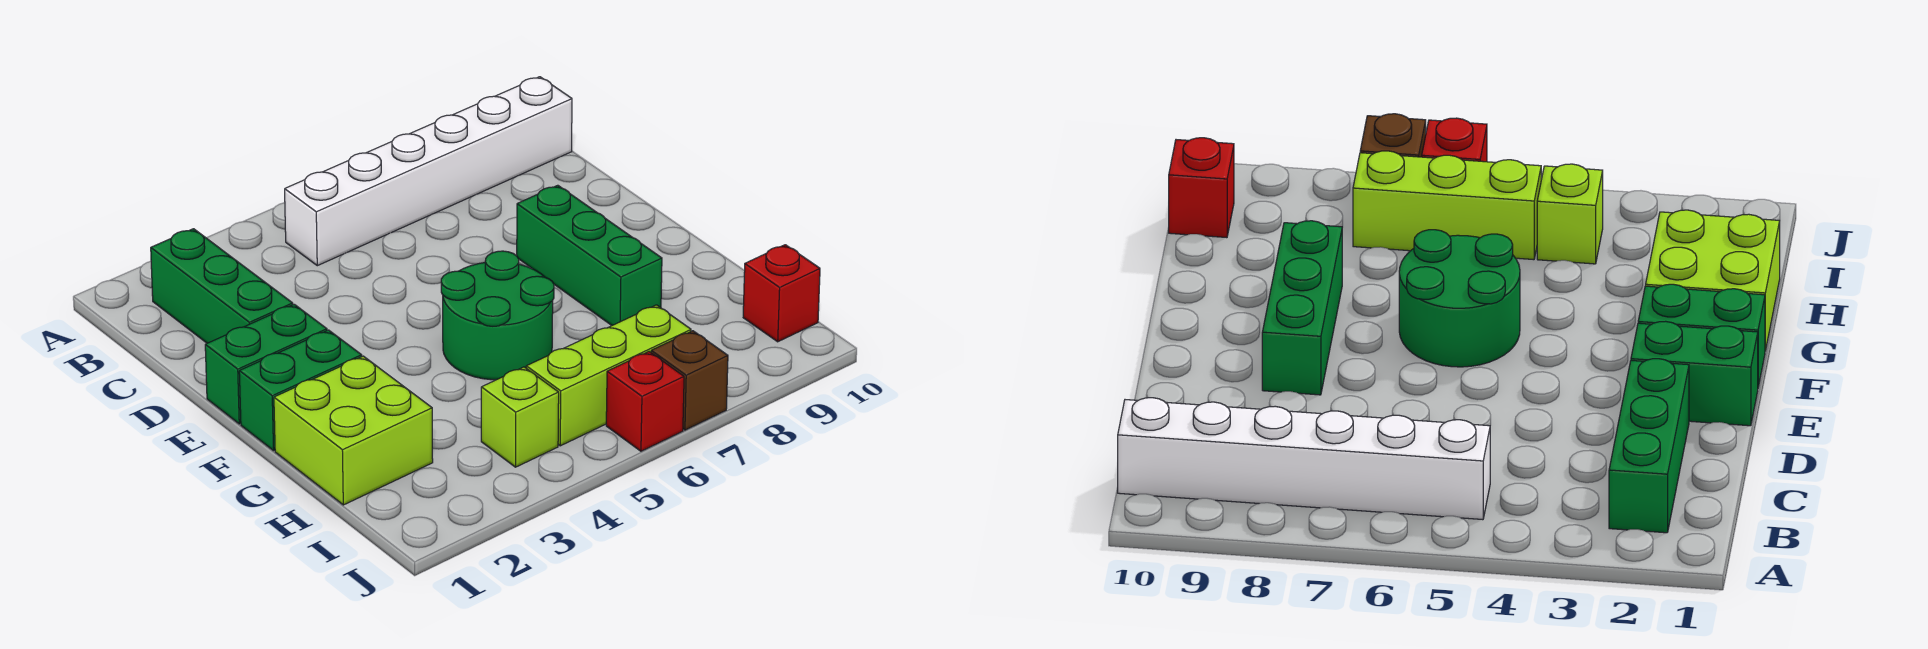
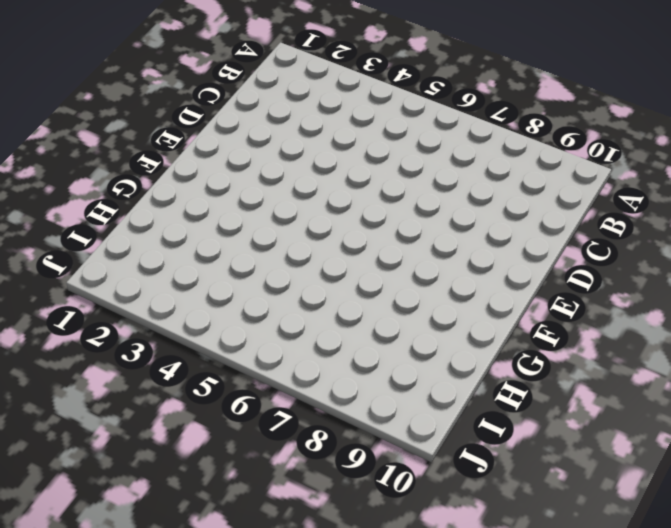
none -> green brick B2:D2 level 1
none -> white brick B5:B10 level 1
none -> green brick E1:E2 level 1

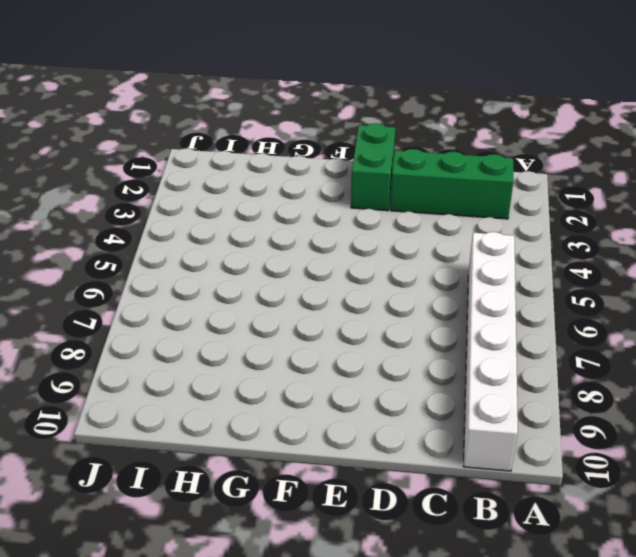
none -> green brick E8:G8 level 1
none -> green brick F1:F2 level 1
none -> green round brick F5:G6 level 1

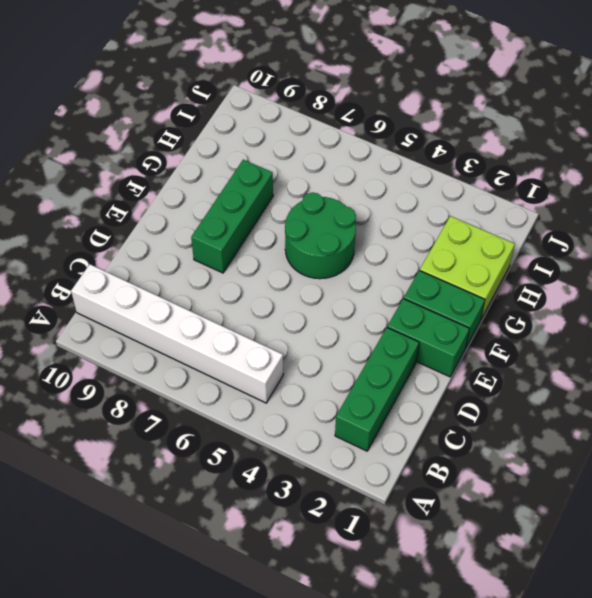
none -> lime brick I4 level 1
none -> lime brick I5:I7 level 1
none -> red brick I10 level 1

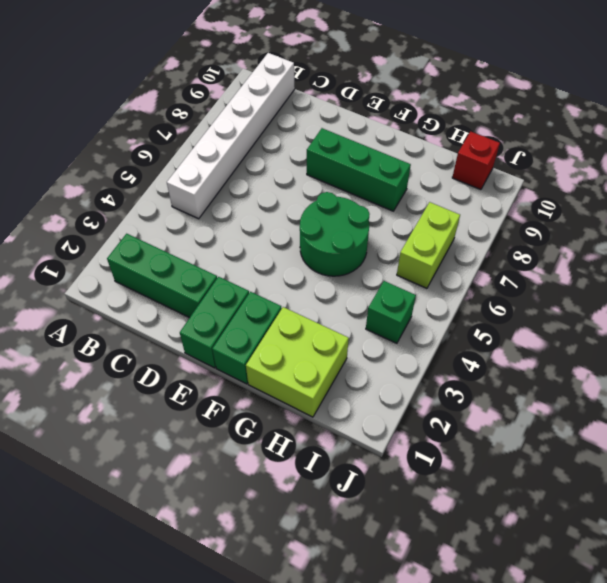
green brick I4 level 1 -> lime brick I4 level 1
lime brick I6:I7 level 1 -> lime brick I5:I7 level 1
none -> red brick J6 level 1
none -> brown brick J7 level 1

